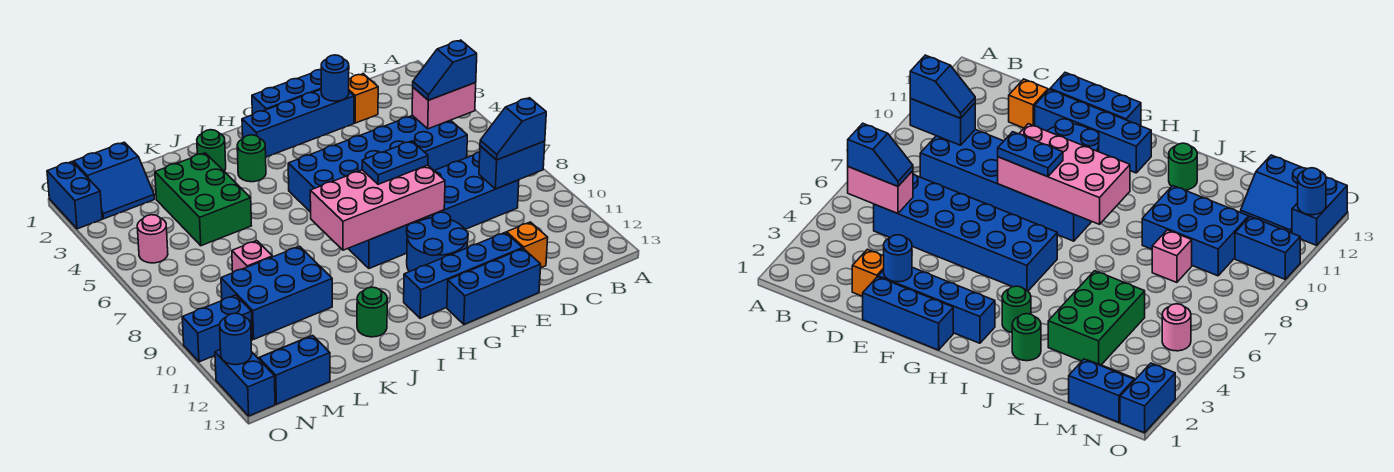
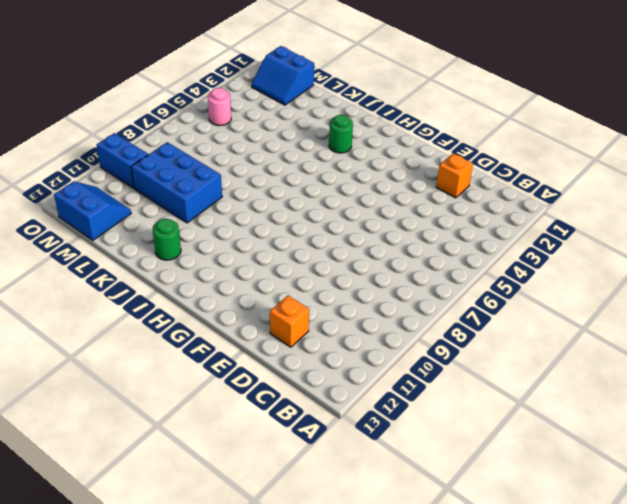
none -> blue brick C5:H6 level 1
none -> blue brick C8:H9 level 1
none -> blue brick E1:G1 level 1

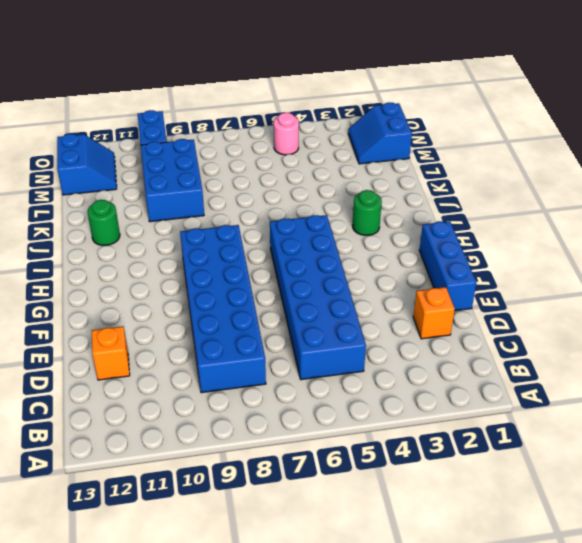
none -> blue brick E2:H2 level 1
none -> blue brick E12:H12 level 1
none -> blue brick E13:G13 level 1

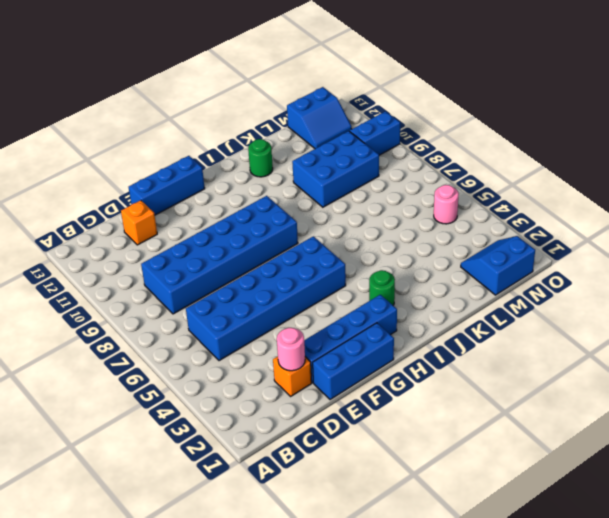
pink round brick D2 level 2 -> none
none -> blue brick E12:H12 level 1
none -> blue round brick F10:G11 level 1
none -> green round brick J2 level 1

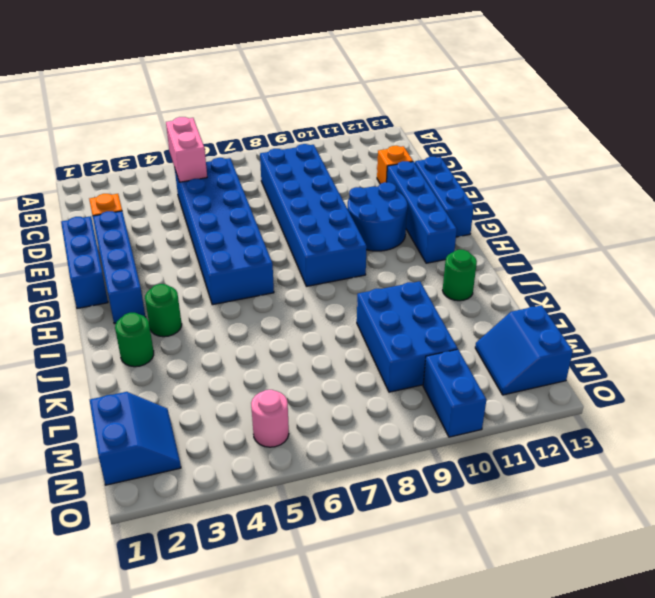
none -> green brick K3:L5 level 1
none -> pink brick L8 level 1
none -> blue brick O1:O2 level 1

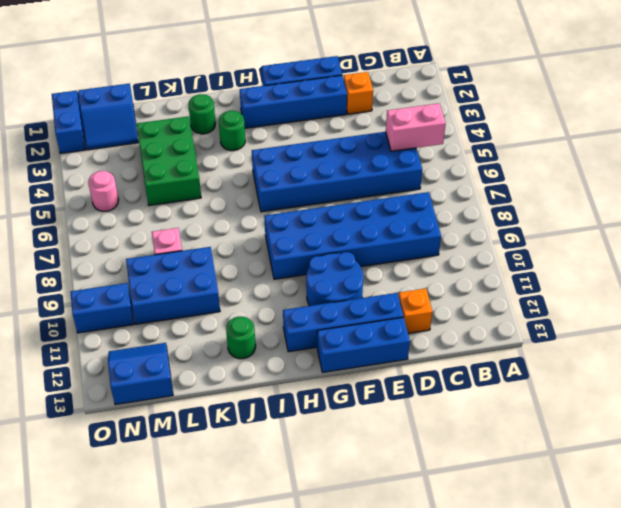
none -> blue brick O12:O13 level 1
none -> blue brick B9:C9 level 2
none -> blue round brick E2 level 2

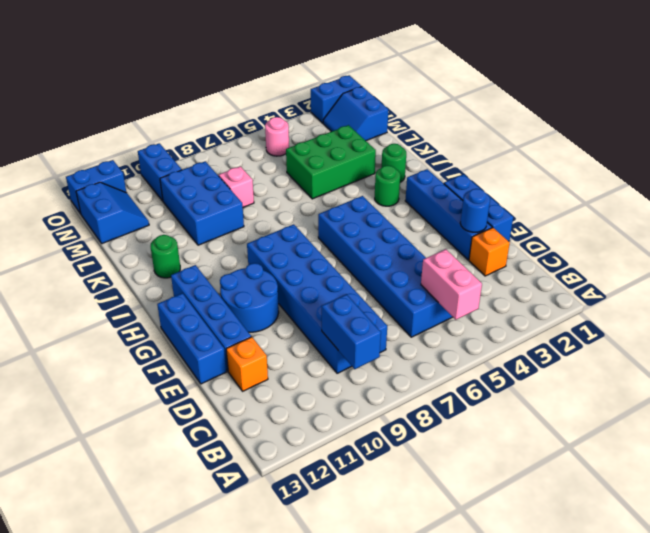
none -> pink brick F8:I9 level 2
none -> blue round brick O12 level 2
none -> blue slope B5:C5 level 3 top B

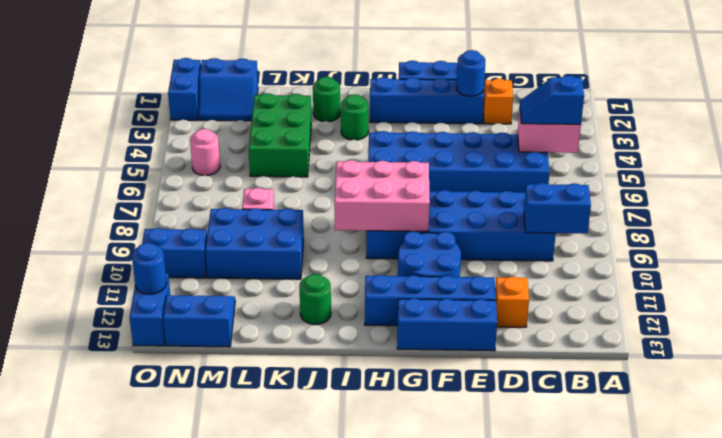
pink brick G8:I9 level 2 -> pink brick F8:I9 level 2
none -> blue slope B9:C9 level 3 top B
none -> blue plate F8:G8 level 3

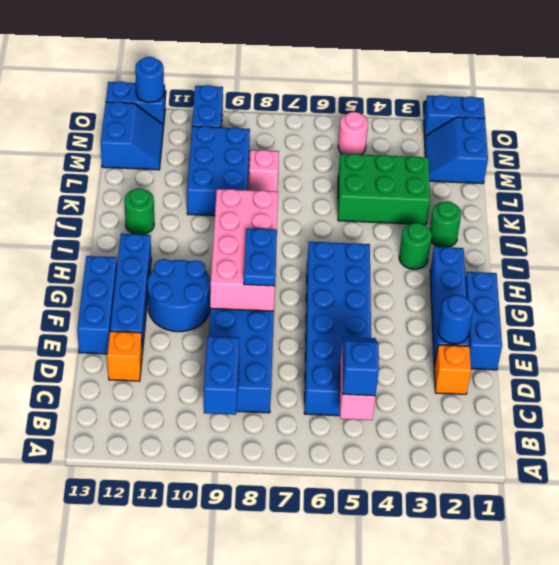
none -> blue slope B9:C9 level 3 top B

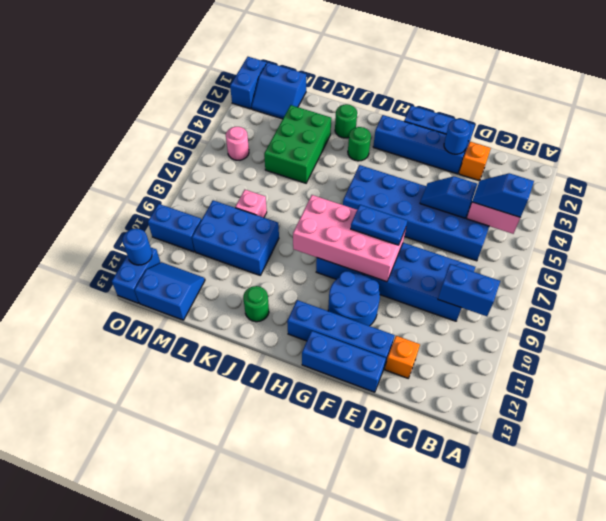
blue slope D5:E5 level 2 top D -> blue slope B9:C9 level 3 top B

